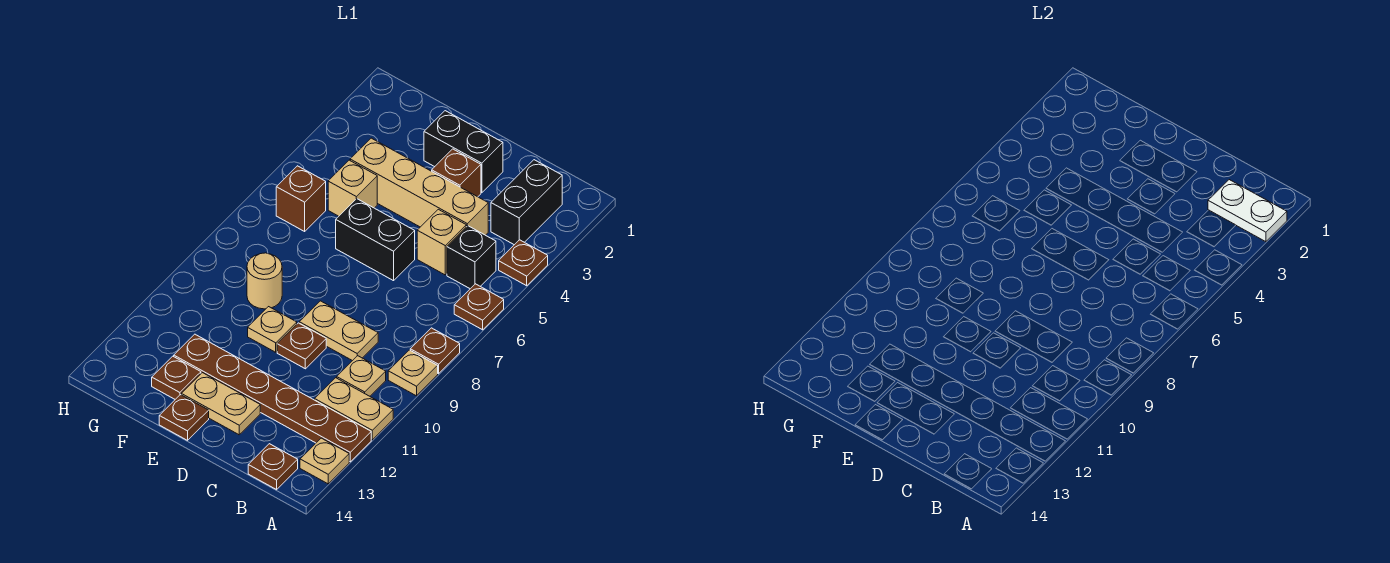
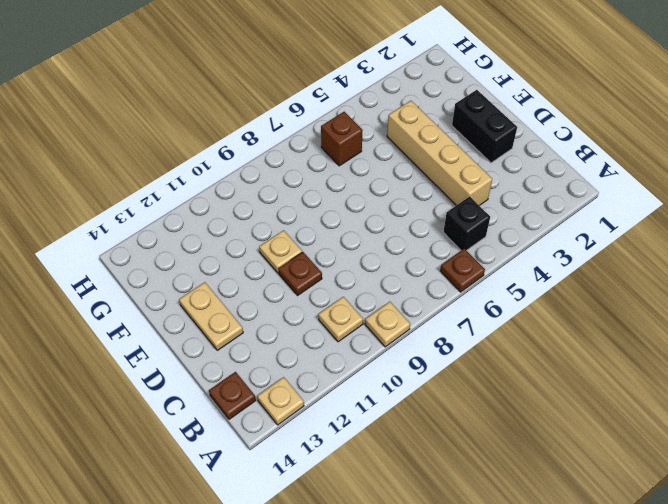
none -> brown plate A4 level 1
none -> brown plate A8 level 1
none -> tan plate A11:B11 level 1

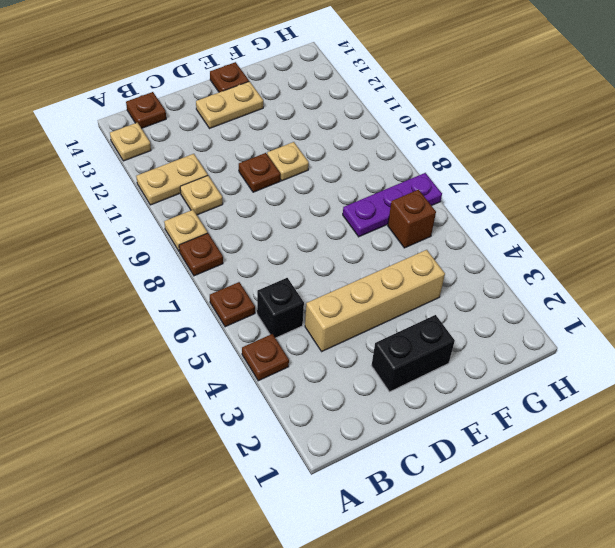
purple plate F7:H7 level 1 -> none
none -> brown plate A12:F12 level 1
none -> black brick B2:B3 level 1
none -> tan brick C5 level 1

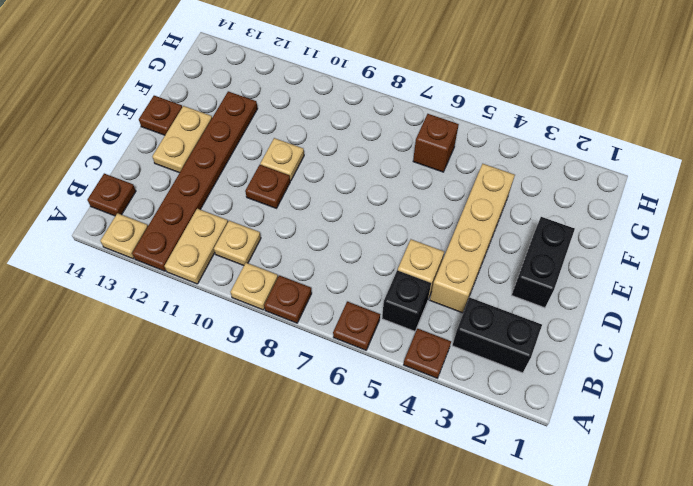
none -> tan plate C9:D9 level 1
none -> brown brick D3 level 1
none -> black brick D6:E6 level 1

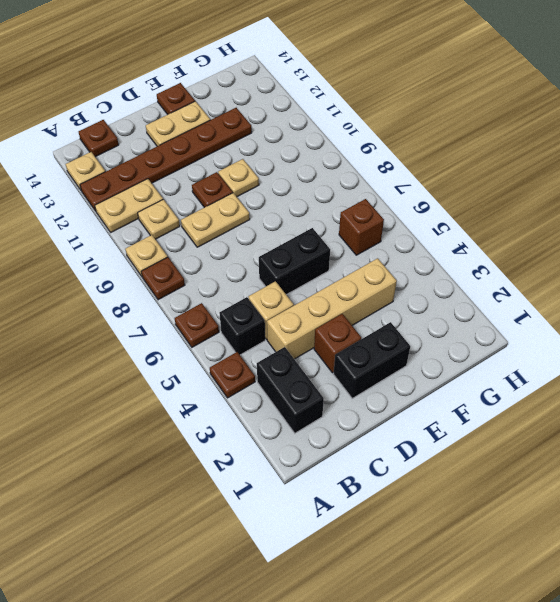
none -> tan brick F5 level 1
none -> tan round brick F9 level 1
none -> brown plate F13 level 1

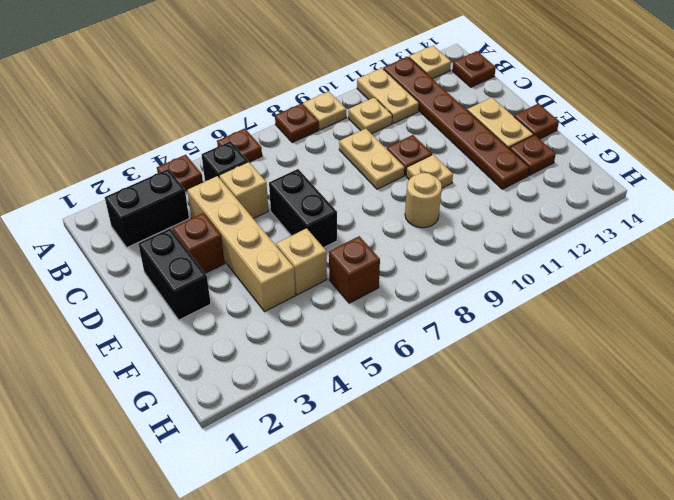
none -> white plate A2:B2 level 2

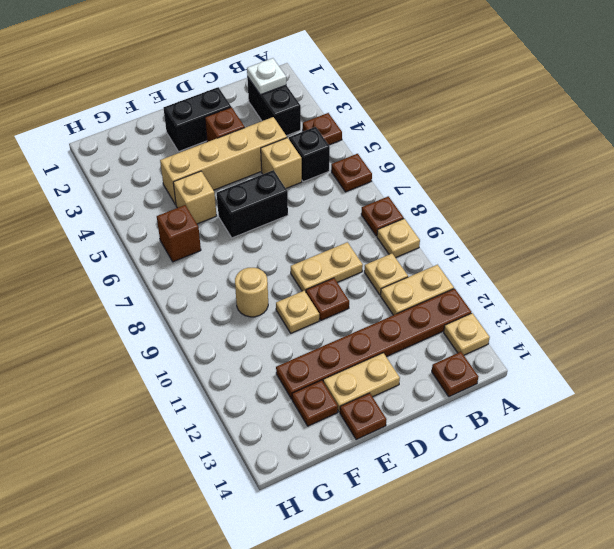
white plate B2 level 2 -> white plate A2:B2 level 2

